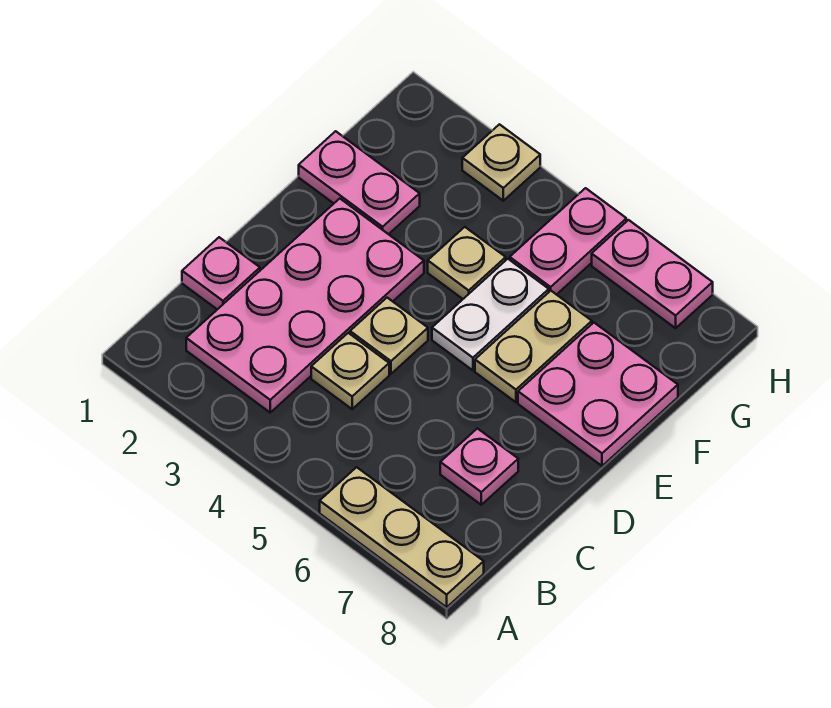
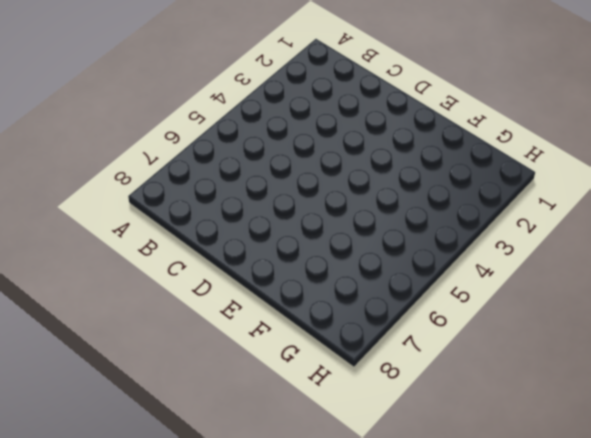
none -> tan plate A6:A8 level 1
none -> pink plate B2:E3 level 1
none -> pink plate C1 level 1

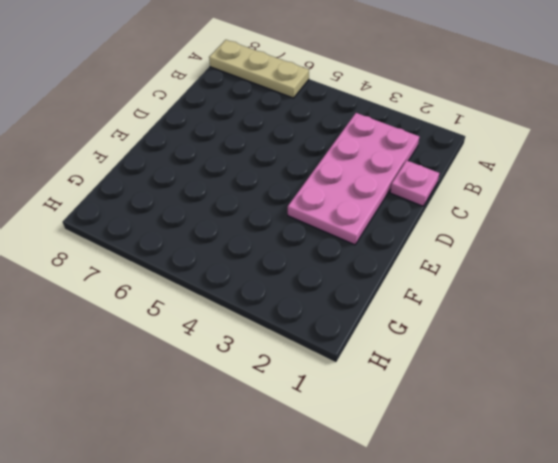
none -> tan plate C4 level 1
none -> pink plate C7 level 1
none -> tan plate D4 level 1

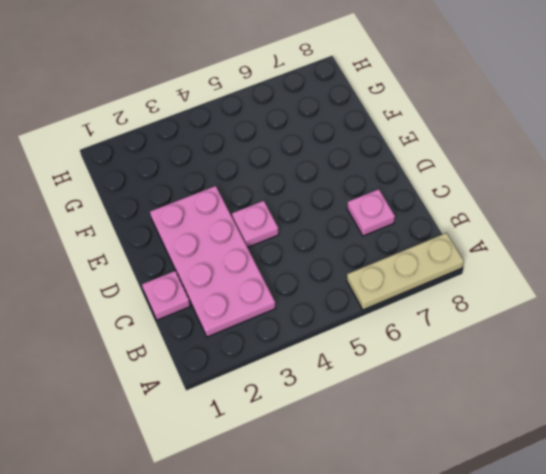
pink plate D4 level 1 -> tan plate D4 level 1
none -> tan plate C4 level 1
none -> white plate E5:F5 level 1
none -> tan plate E6:F6 level 1

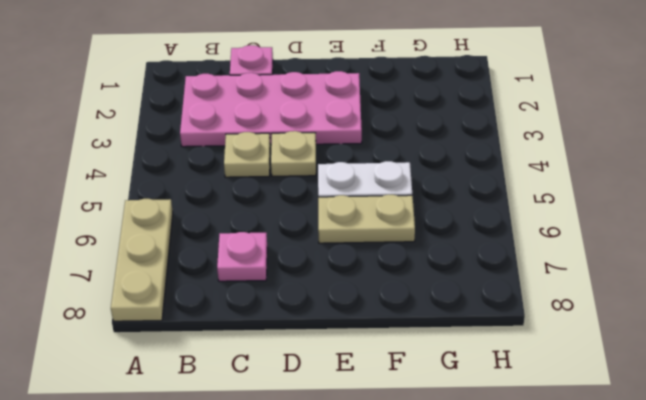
none -> pink plate E7:F8 level 1
none -> pink plate F1:F2 level 1
none -> tan plate F4 level 1

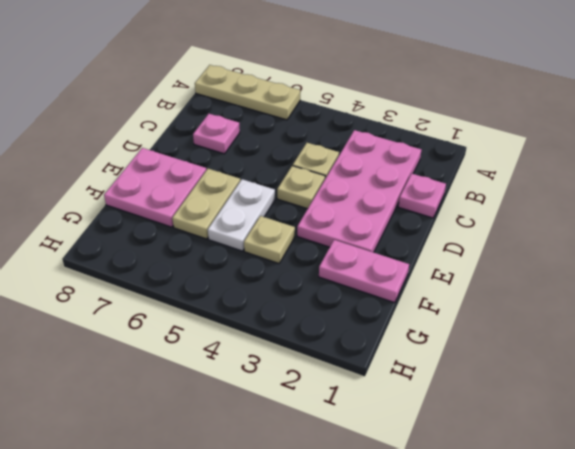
none -> pink plate G5:H5 level 1
none -> tan plate H3 level 1
none -> pink plate H6:H7 level 1

